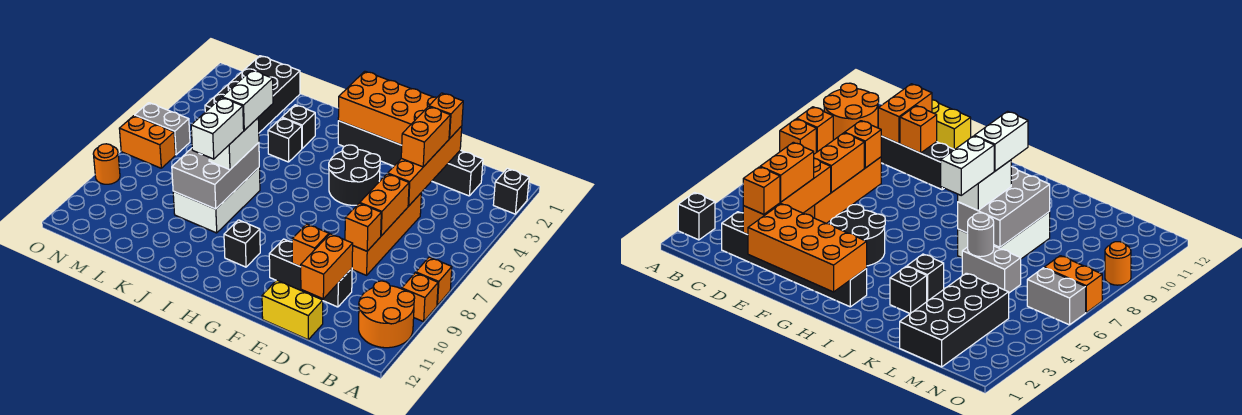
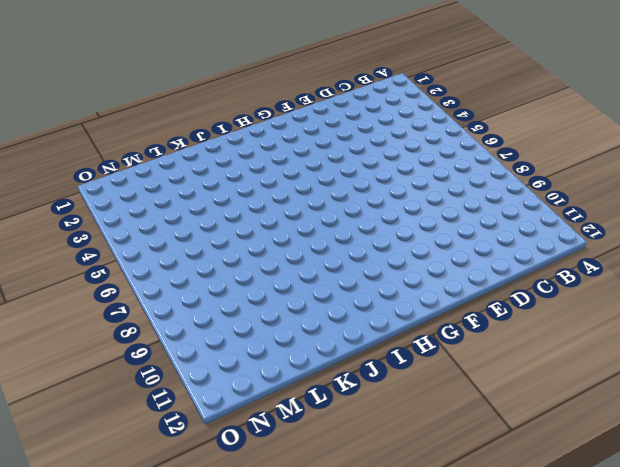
none -> black brick A2 level 1
none -> orange brick A8 level 1
none -> orange brick A9 level 1
none -> orange round brick A10:B11 level 1

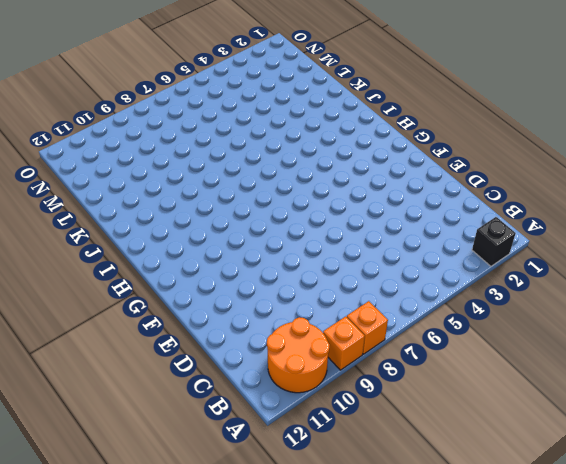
none -> black brick C2:H2 level 1
none -> orange brick D5:D8 level 1
none -> black brick D10:F10 level 1
none -> yellow brick D12:E12 level 1

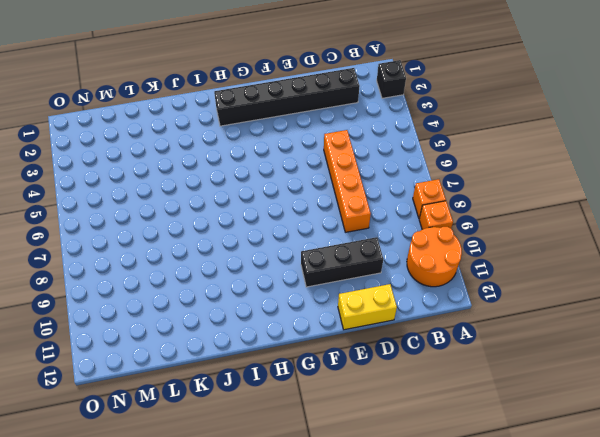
none -> black round brick F4:G5 level 1
none -> black brick H10 level 1
none -> black brick J3 level 1
none -> black brick J4 level 1

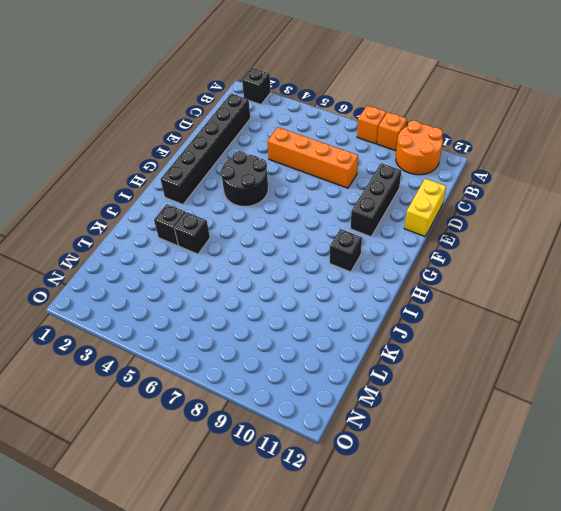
none -> white brick J7:K9 level 1
none -> grey brick K6:L6 level 1
none -> black brick L1:M4 level 1
none -> grey brick N6:O6 level 1

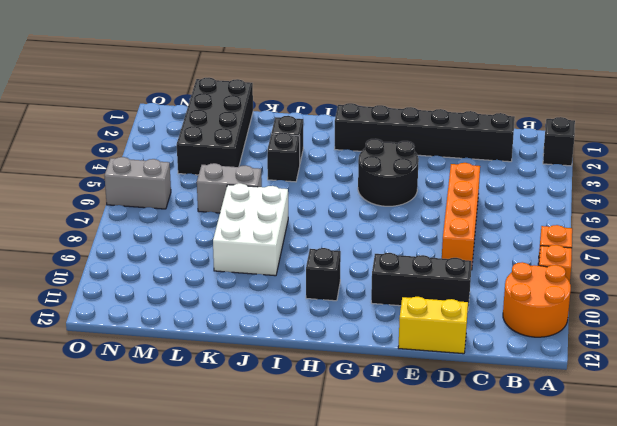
none -> orange brick N7:O7 level 1
none -> orange round brick O9 level 1
none -> orange brick D2:D5 level 2
none -> orange brick D6:D7 level 2

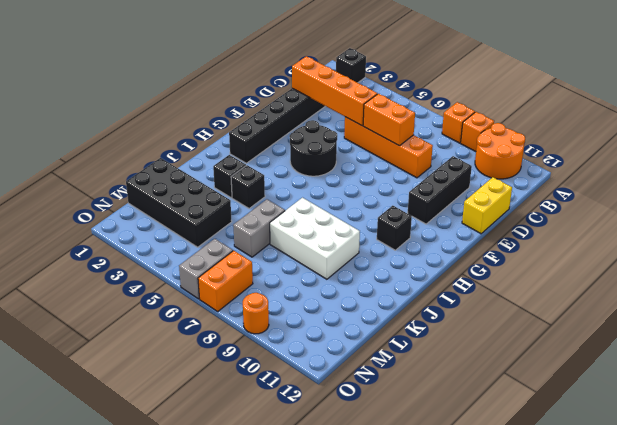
none -> orange brick D8 level 2
none -> orange brick D10:D11 level 2
none -> orange brick E1:H2 level 2
none -> orange brick E10 level 2

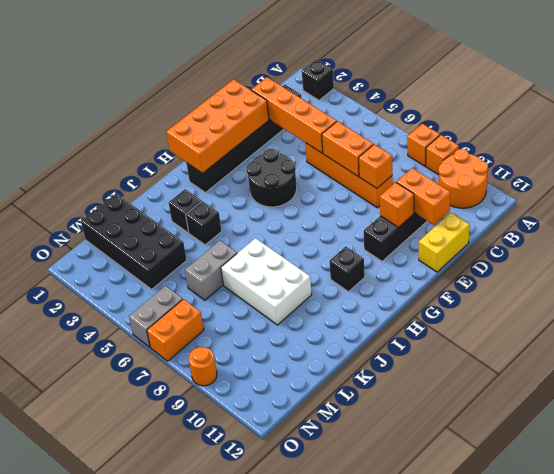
none -> grey brick J7:K9 level 2
none -> grey round brick K6 level 2
none -> orange brick D2 level 3
none -> orange brick D3:D4 level 3

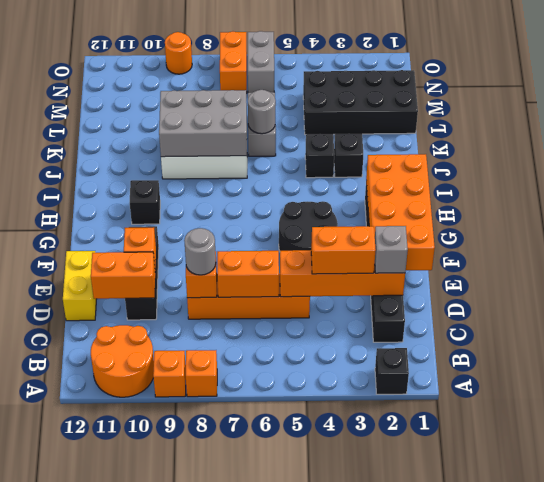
grey brick D2 level 3 -> orange brick D2 level 3
grey round brick D8 level 3 -> none
none -> white brick J7:J8 level 3
none -> white brick J6:J7 level 4
none -> white brick J8:J9 level 4

